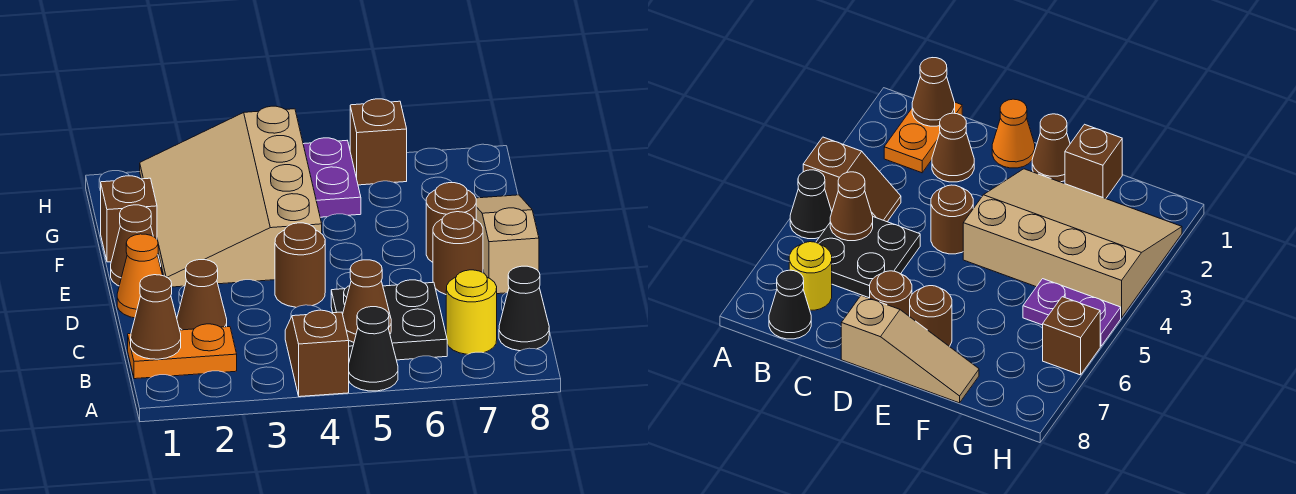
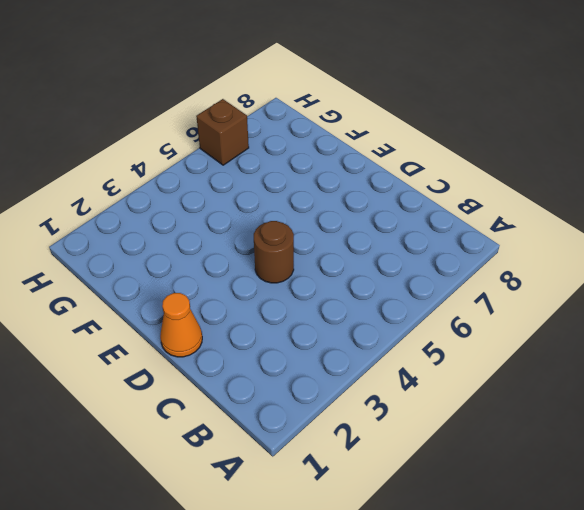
none -> brown slope A4:B4 level 1 top A
none -> black cone A5 level 1
none -> orange plate B1:B2 level 1

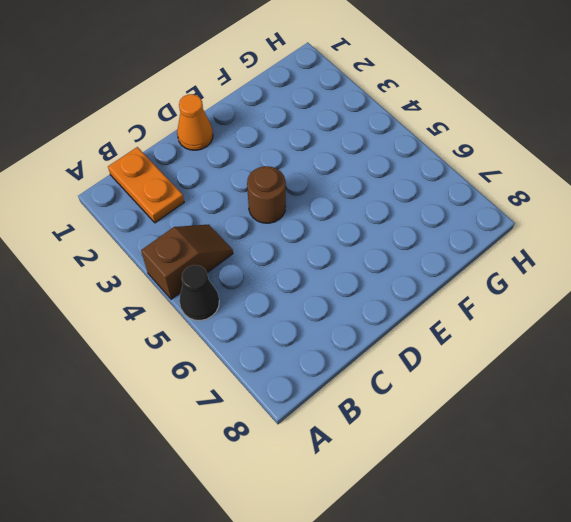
none -> black plate B5:C6 level 1
none -> yellow round brick B7 level 1
none -> black cone B8 level 1

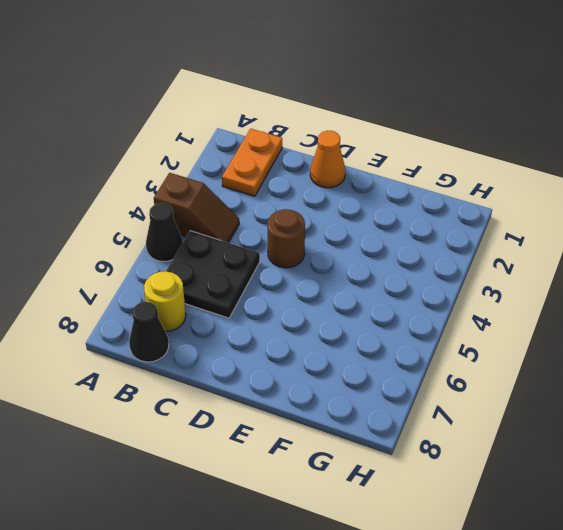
none -> brown cone C2 level 1
none -> brown round brick D7 level 1
none -> tan slope D8:F8 level 1 top D

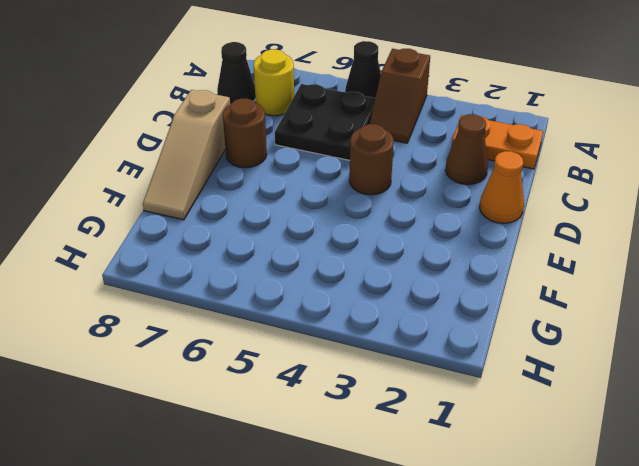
none -> brown cone E1 level 1
none -> tan slope E2:H4 level 1 top 4
none -> brown round brick E7 level 1

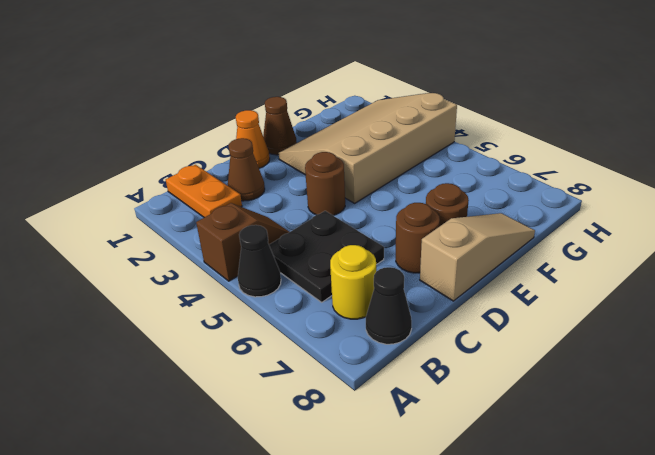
none -> brown brick F1 level 1
none -> purple plate G5:H5 level 1
none -> brown brick H6 level 1

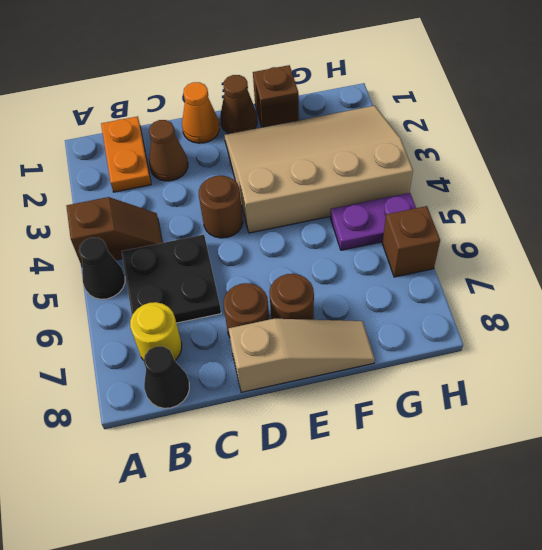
none -> brown cone B1 level 2
none -> brown cone B5 level 2

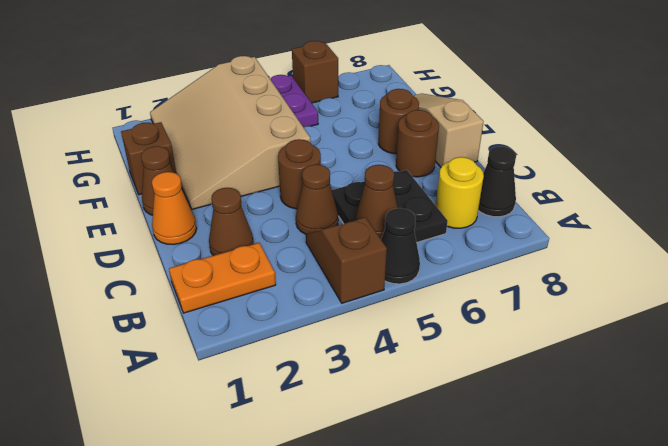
brown cone C4 level 1 -> brown cone B1 level 2

